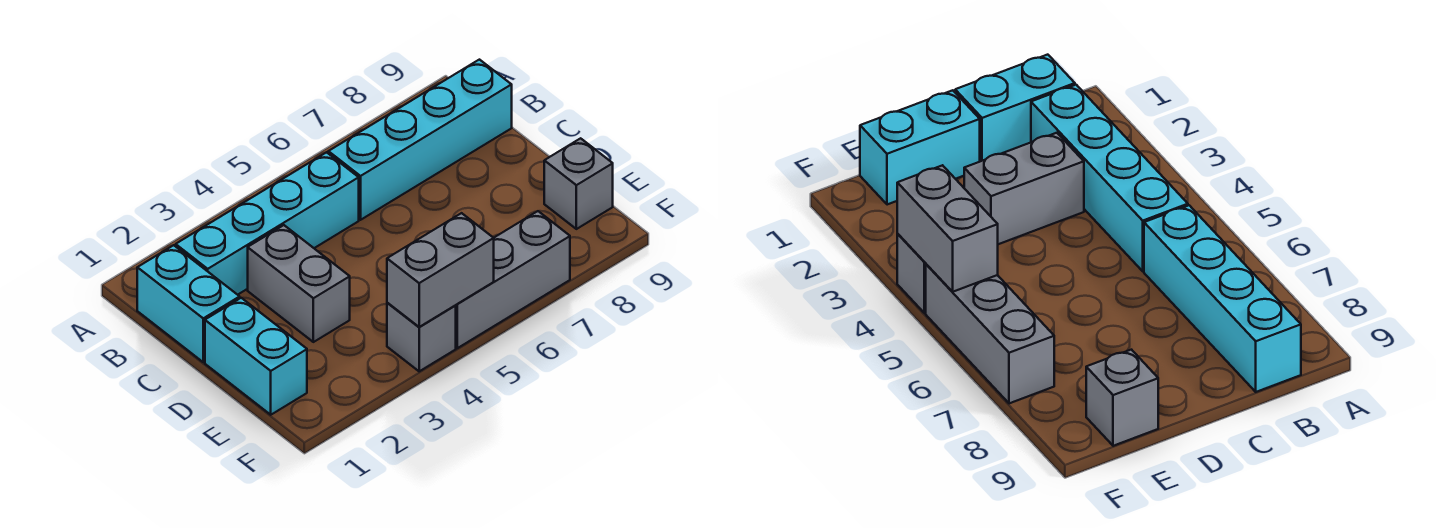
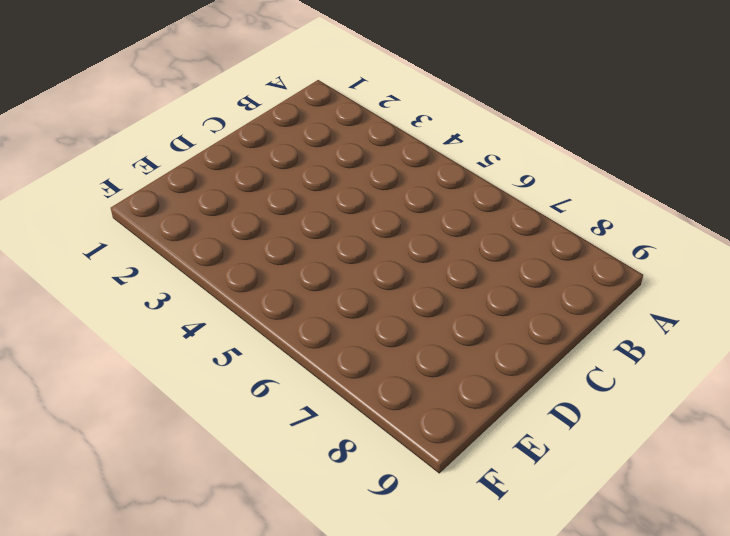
none -> cyan brick B1:C1 level 1
none -> cyan brick B2:B5 level 1

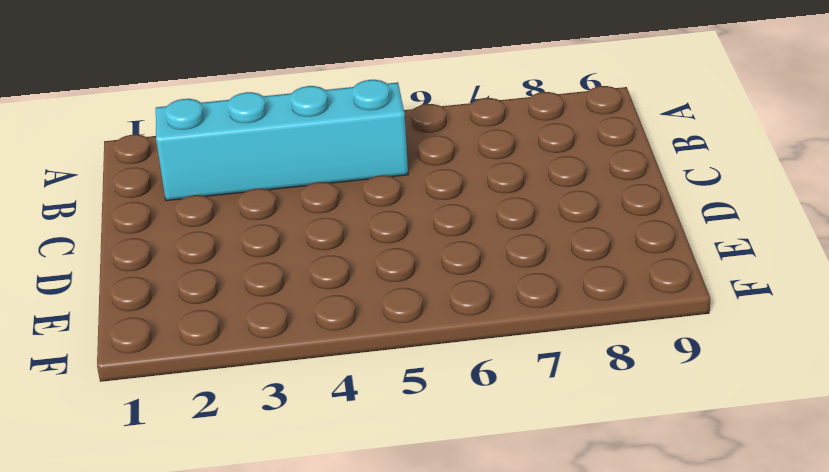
none -> cyan brick B1:C1 level 1
none -> cyan brick B6:B9 level 1

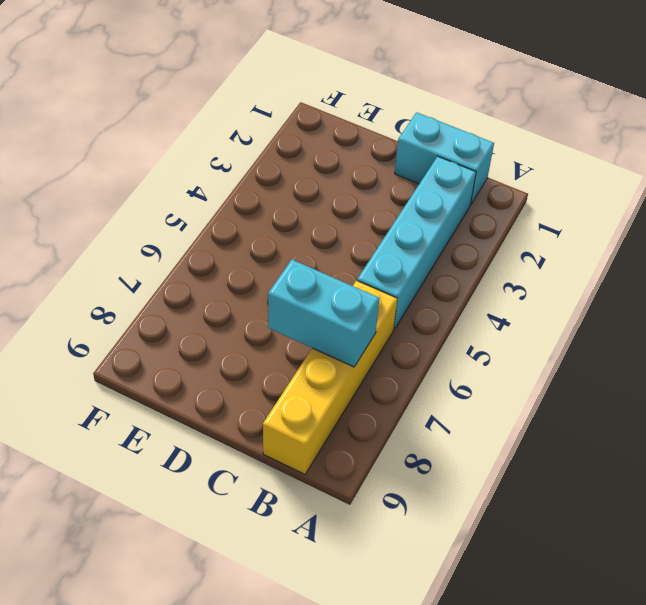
yellow brick B6:B9 level 1 -> cyan brick B6:B9 level 1
cyan brick B7:C7 level 2 -> cyan brick D1:E1 level 1
none -> grey brick C3:D3 level 1
none -> grey brick E9 level 1

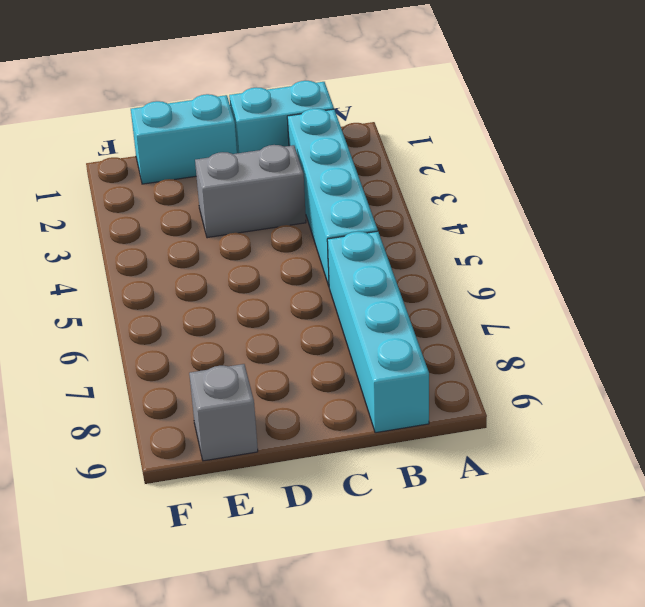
none -> grey brick F4 level 1
none -> grey brick F5:F7 level 1

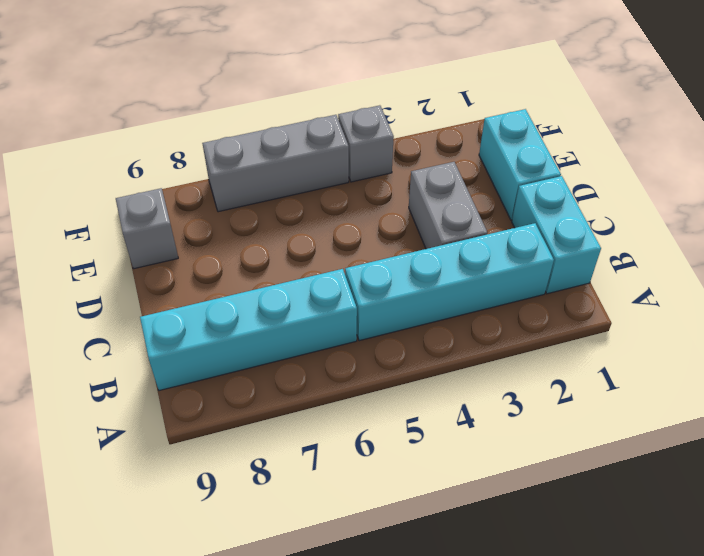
none -> grey brick F4:F5 level 2

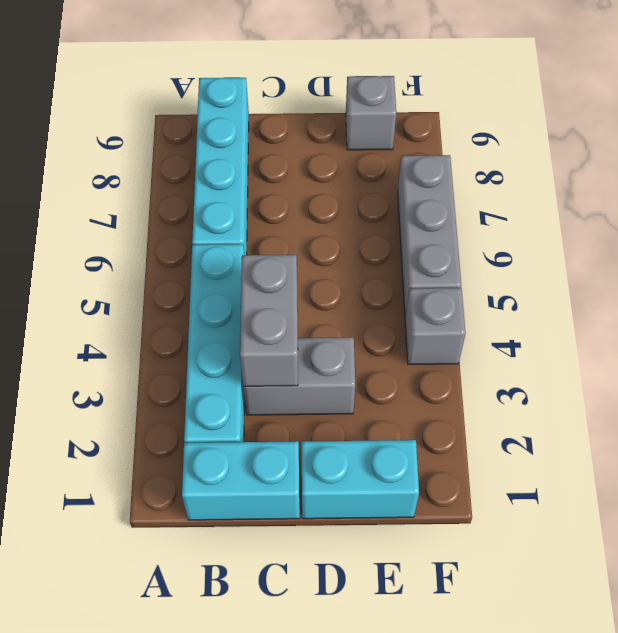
grey brick C3:C4 level 2 -> grey brick F4:F5 level 2

